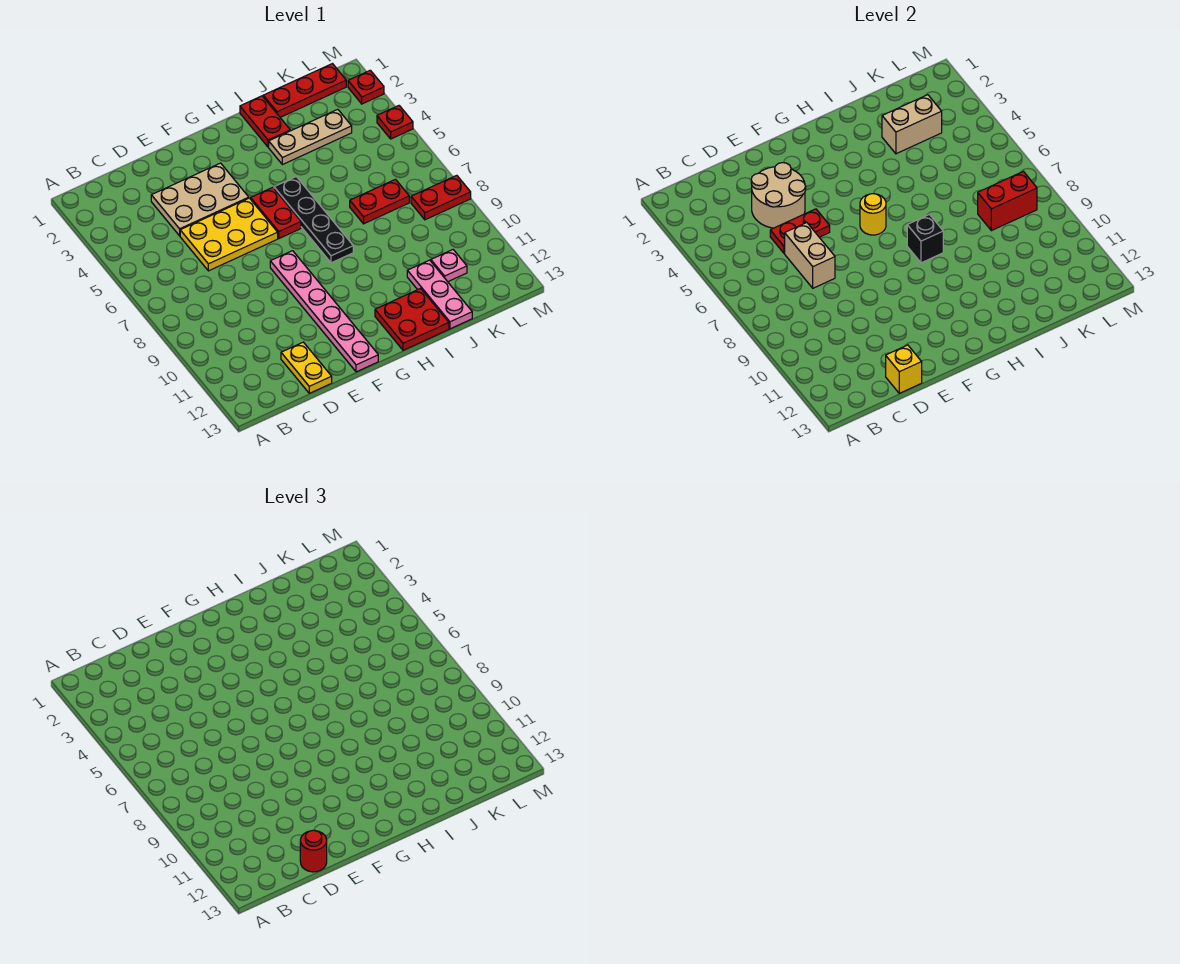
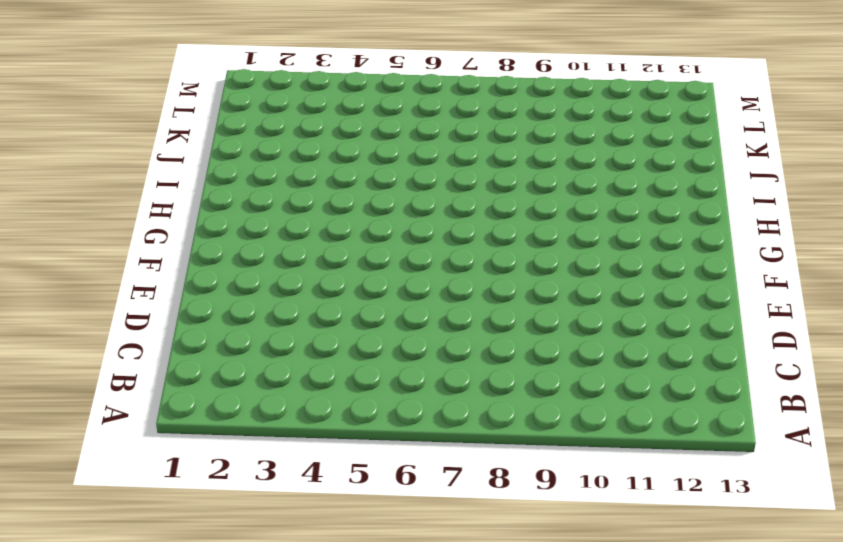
none -> tan plate D3:F4 level 1
none -> yellow plate D5:F6 level 1
none -> yellow plate D12:D13 level 1

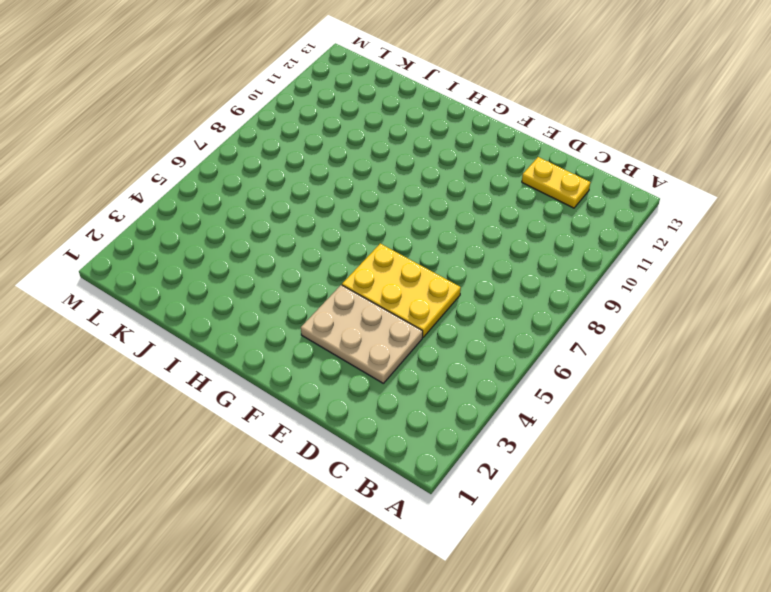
yellow plate C12:D12 level 1 -> yellow plate D12:D13 level 1
none -> pink plate F8:F13 level 1
none -> red plate G5:G6 level 1
none -> black plate H5:H8 level 1

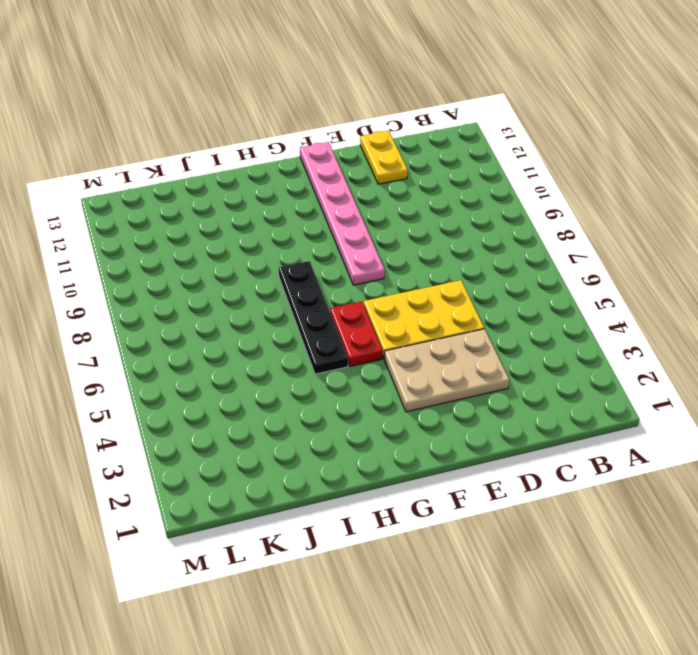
none -> red plate H12:I13 level 1
none -> red plate I1:I2 level 1
none -> tan plate I3:K3 level 1

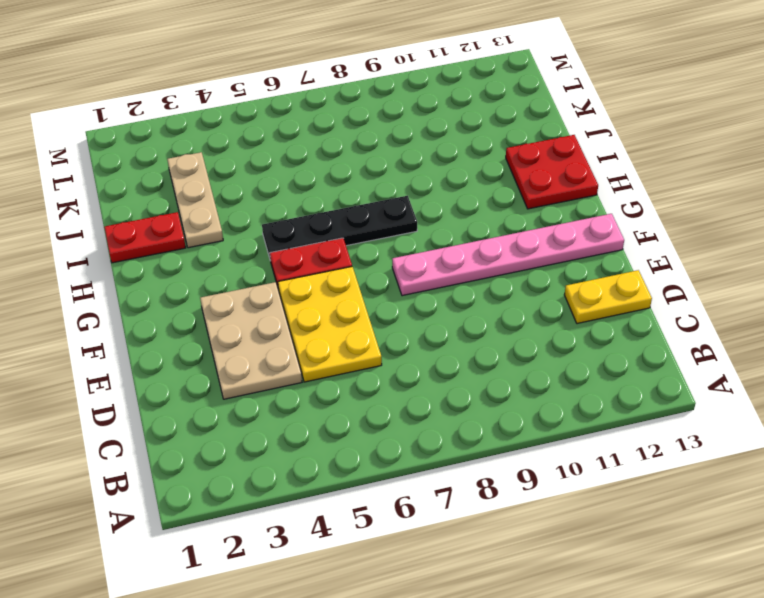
none -> red plate J1:L1 level 1
none -> red plate J7:K7 level 1
none -> pink plate J11:J13 level 1

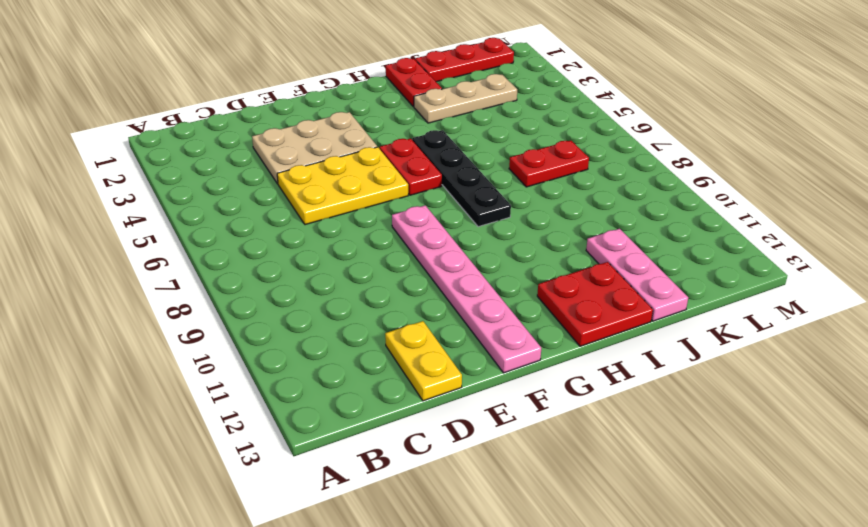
none -> pink plate K11 level 1
none -> red plate L8:M8 level 1
none -> red plate M2 level 1

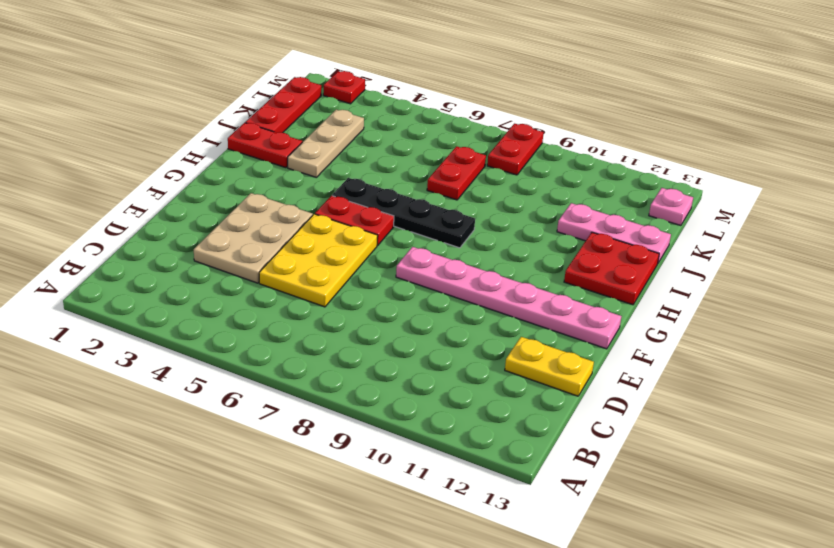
pink plate L13 level 1 -> pink plate K11 level 1
none -> red plate M4 level 1
none -> tan round brick D3:E4 level 2
none -> red plate D5:E5 level 2

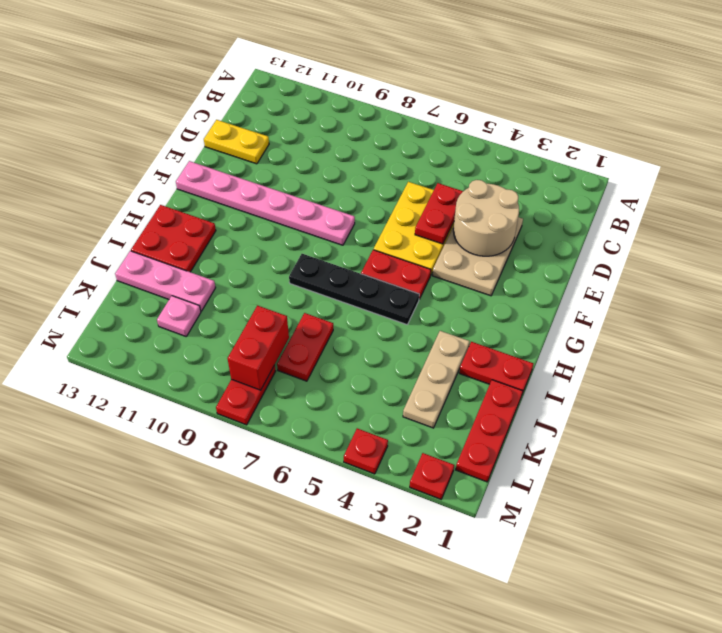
none -> tan brick D6:D7 level 2
none -> yellow brick D13 level 2
none -> yellow round brick G6 level 2

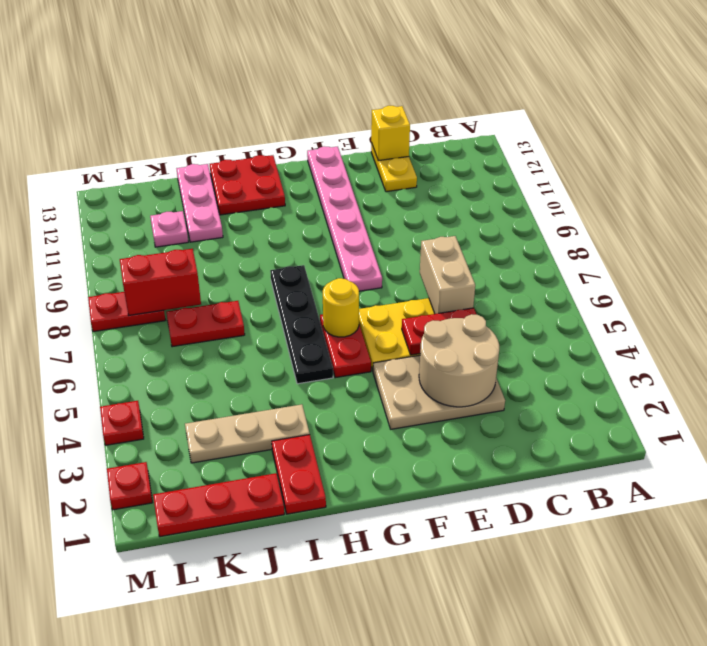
none -> black brick H8 level 2
none -> tan brick J3:K3 level 2
none -> red round brick D13 level 3

